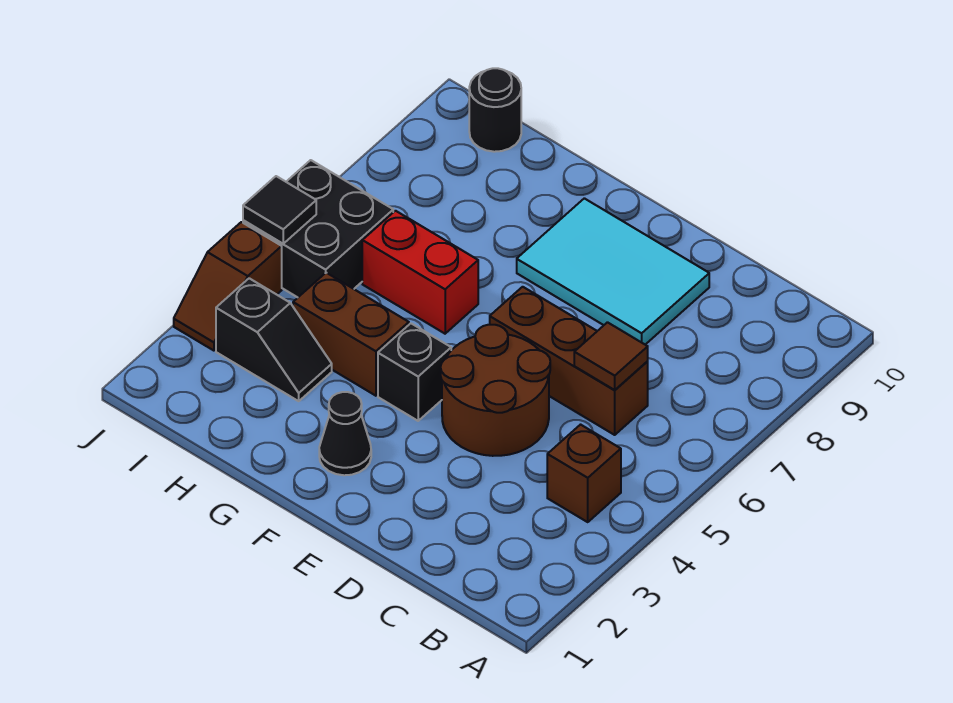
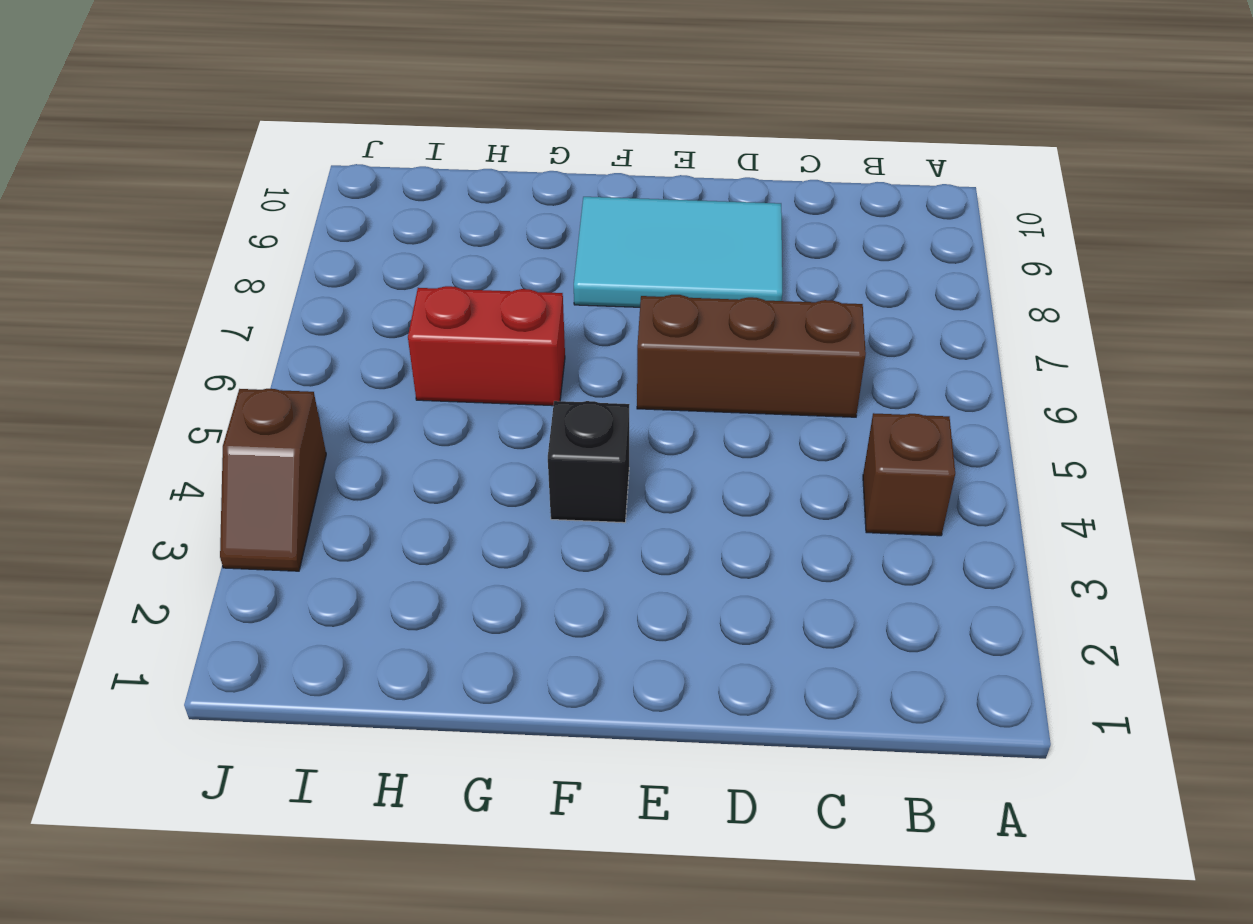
none -> brown round brick D4:E5 level 1
none -> black cone F2 level 1
none -> brown brick G4:H4 level 1

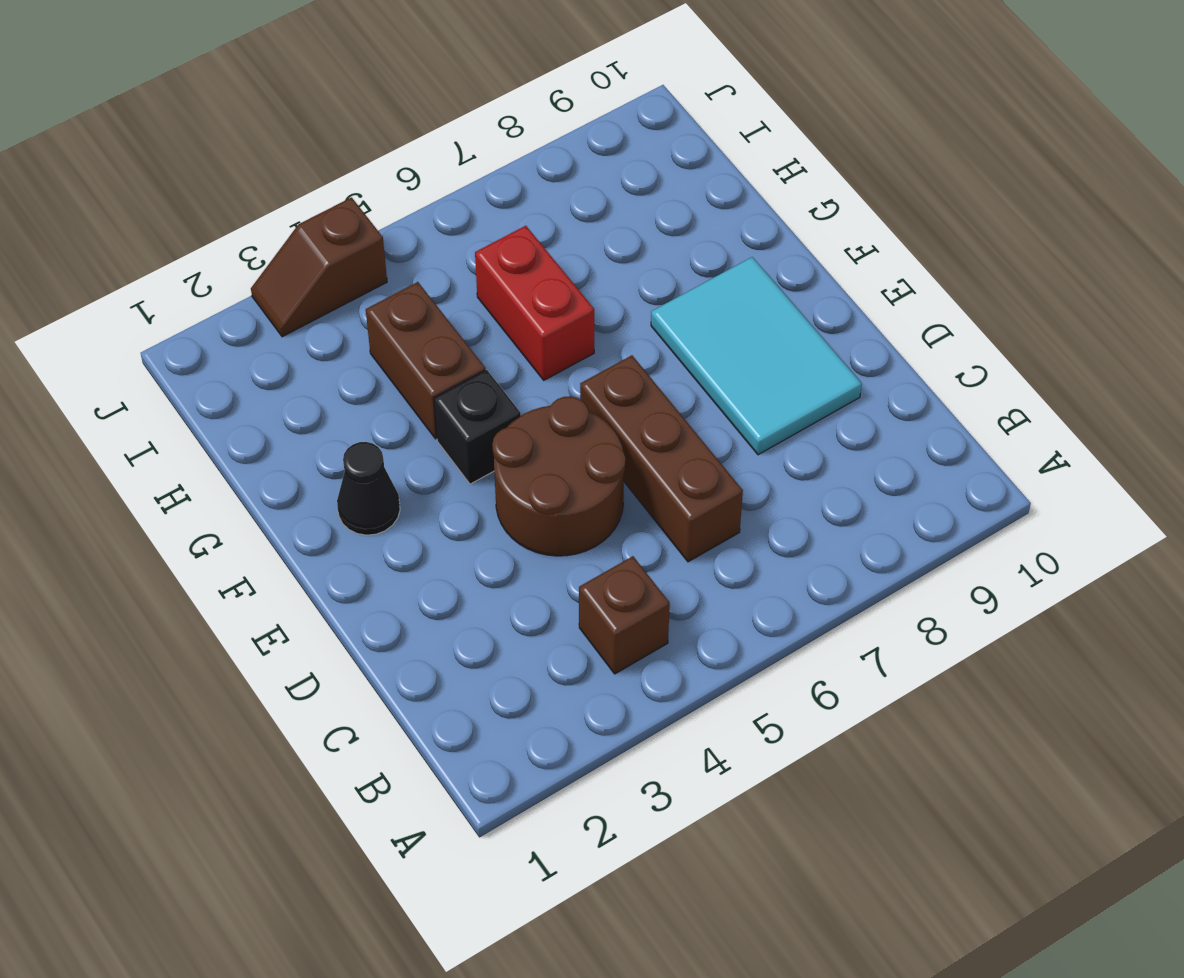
none -> black slope H3:I3 level 1 top I
none -> black brick I5:J6 level 1
none -> black round brick I10 level 1

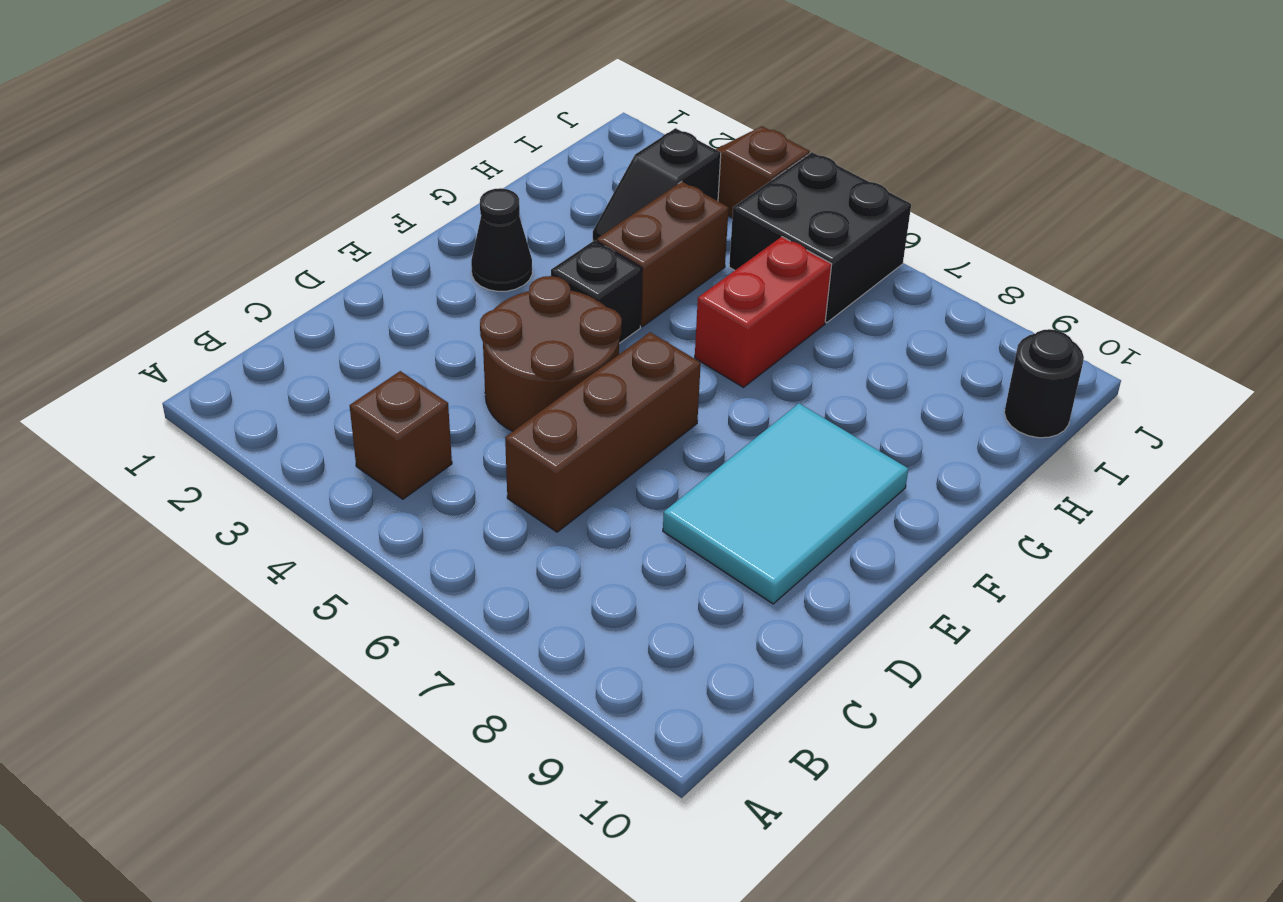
none -> brown tile C6 level 2
none -> black tile J5 level 2

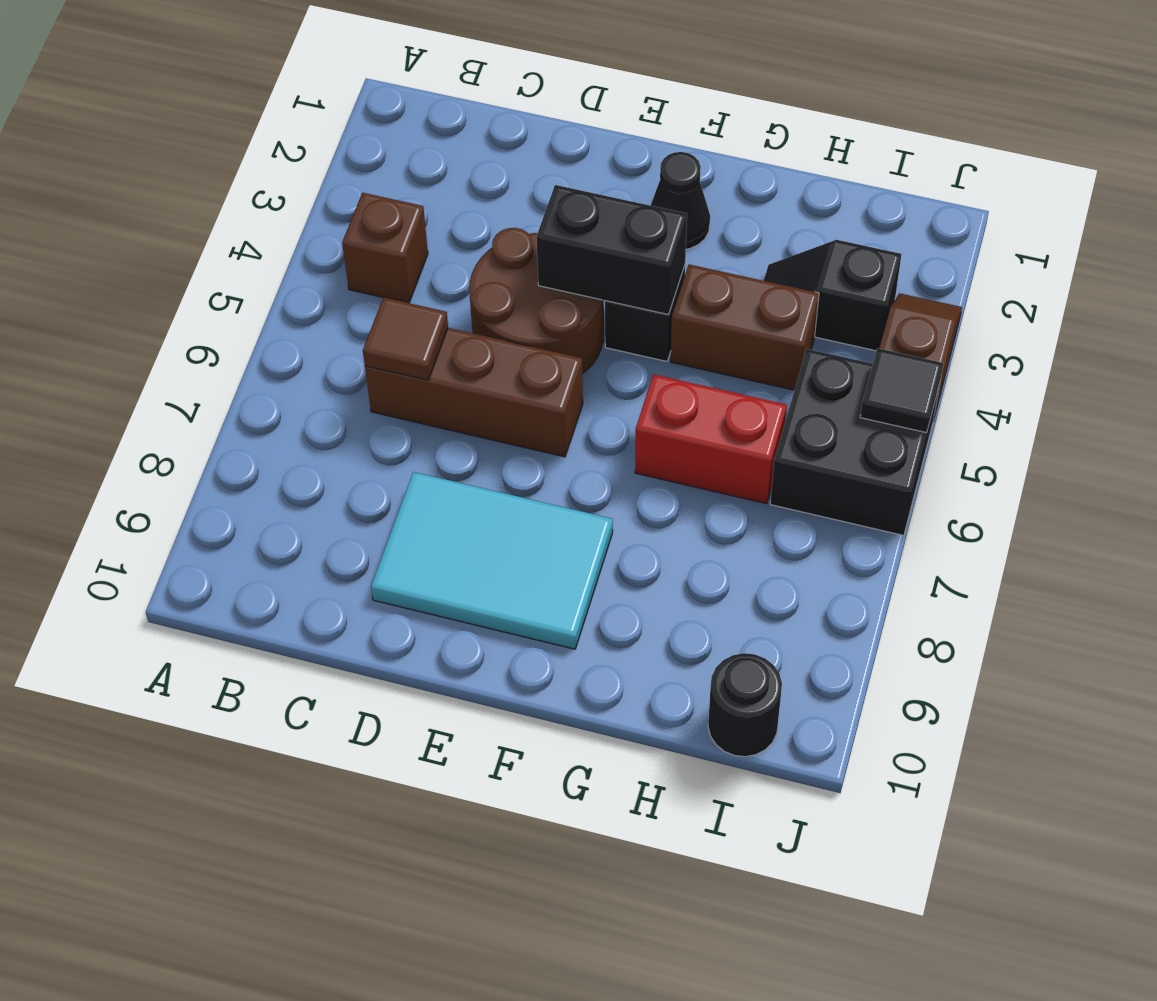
black brick E4:F4 level 2 -> none

